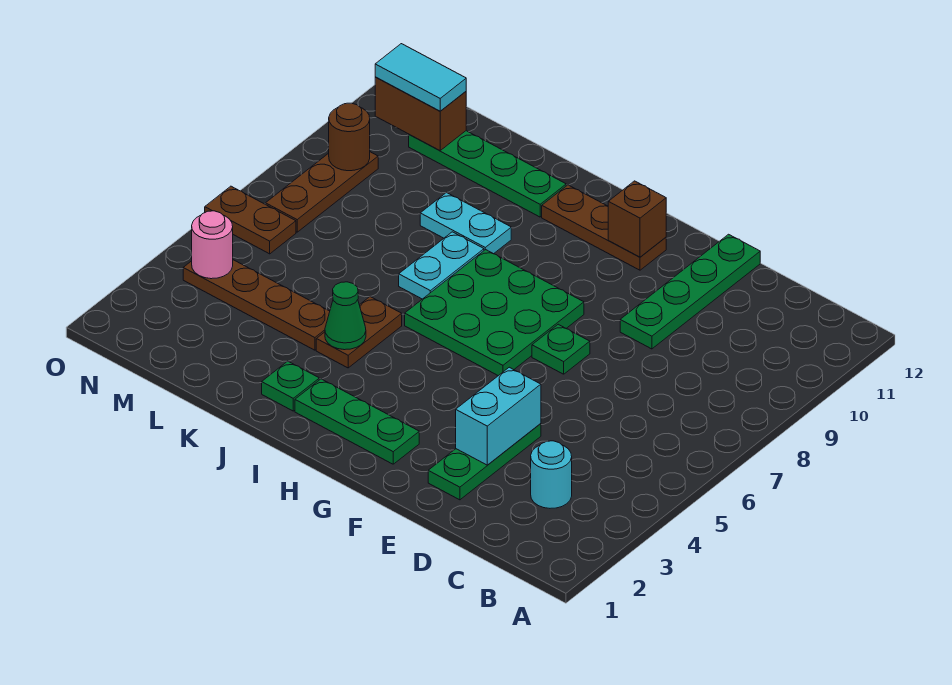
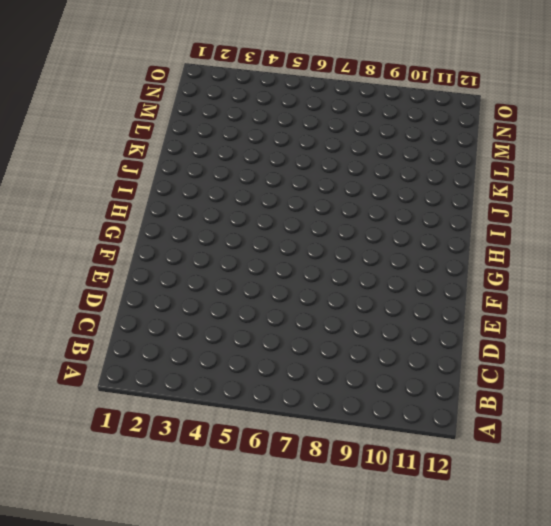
none -> cyan round brick C3 level 1
none -> green plate E2:E4 level 1
none -> green plate E9:E12 level 1

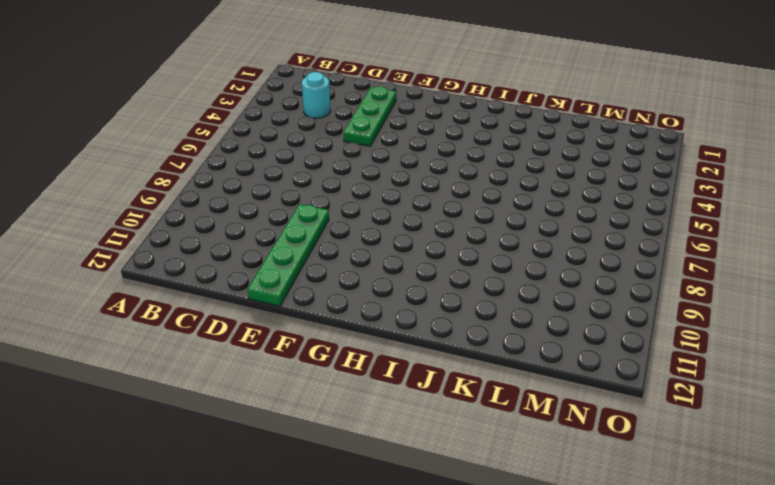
none -> green plate F7 level 1
none -> green plate G2:I2 level 1
none -> green plate G6:I8 level 1

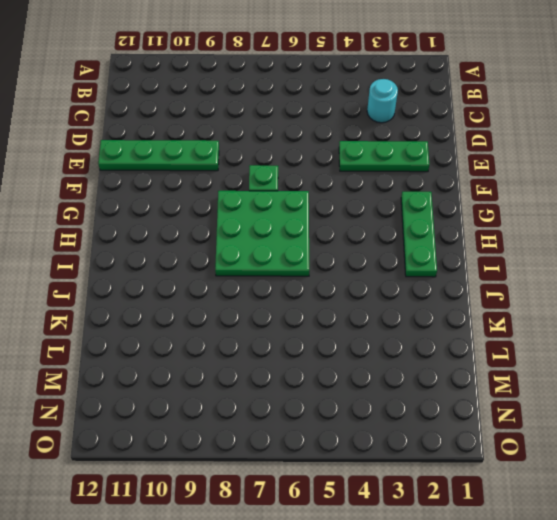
none -> brown plate G11:I11 level 1
none -> green plate J2 level 1
none -> brown plate J4:J5 level 1

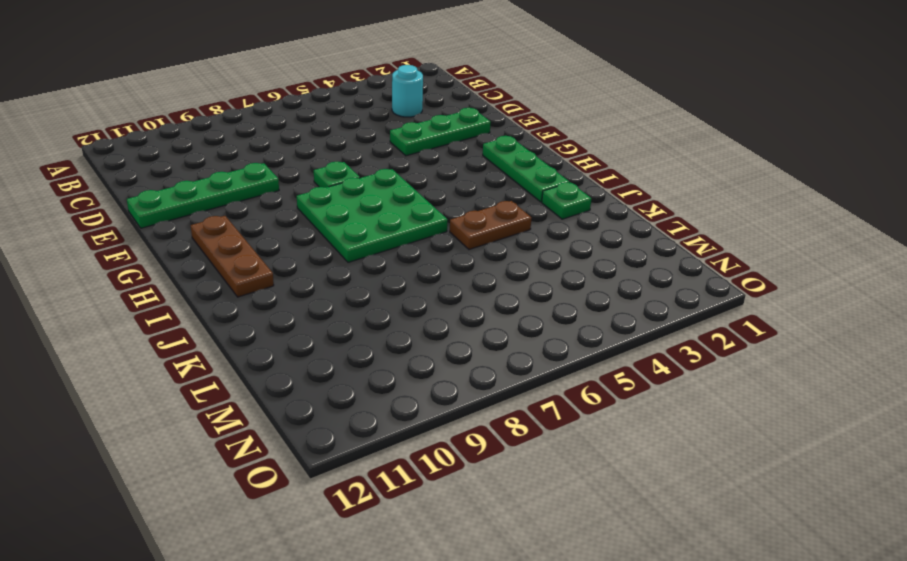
none -> cyan plate J7:J8 level 1
none -> cyan plate J9:K9 level 1
none -> green plate J11:M11 level 1

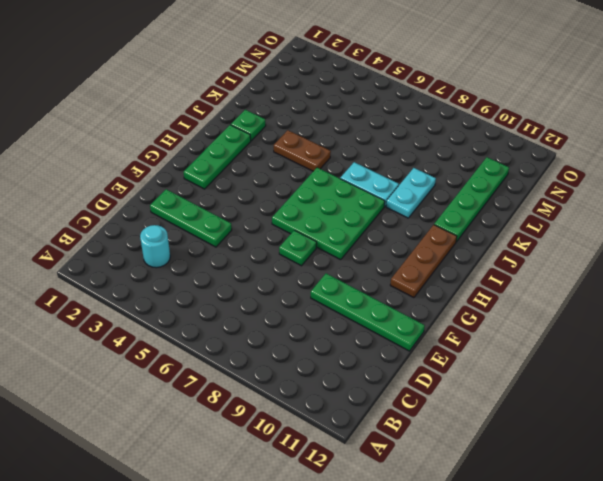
none -> brown plate K4:N4 level 1
none -> brown plate N6:O6 level 1
none -> brown plate N7:N9 level 1

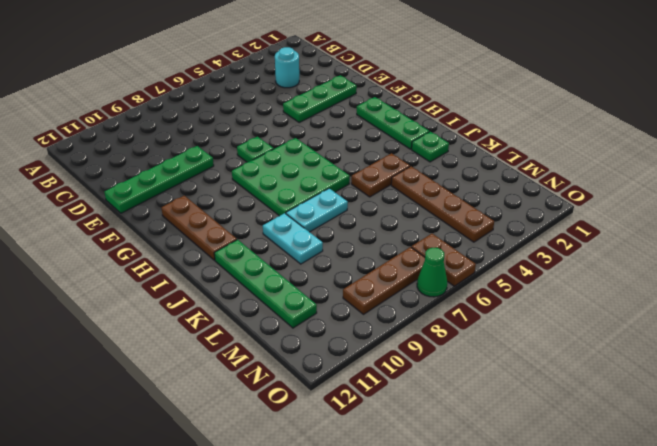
green cone O7 level 1 -> green cone J4 level 2
none -> cyan brick E3:E4 level 2
none -> brown brick G11 level 2
none -> brown brick M11:N11 level 2

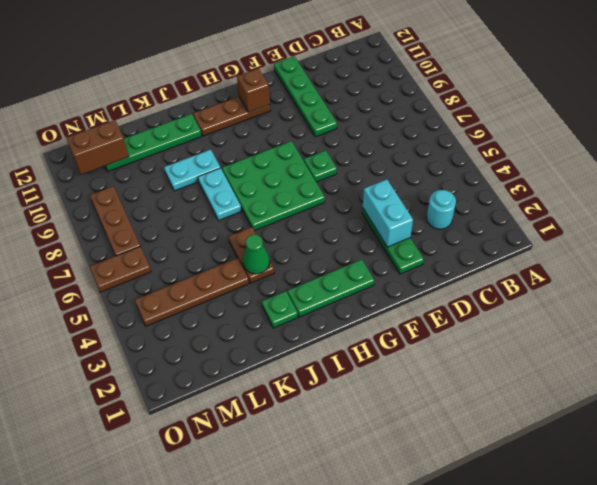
none -> pink round brick N4 level 2
none -> brown round brick N9 level 2
none -> cyan tile M11:N11 level 3

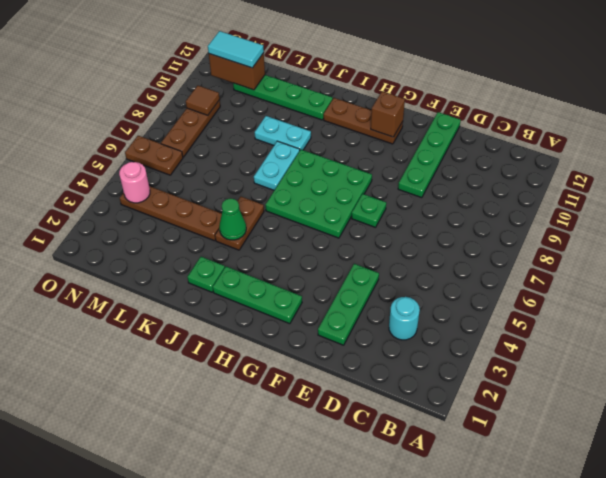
brown tile N9 level 2 -> brown round brick N9 level 2
none -> cyan brick E3:E4 level 2

